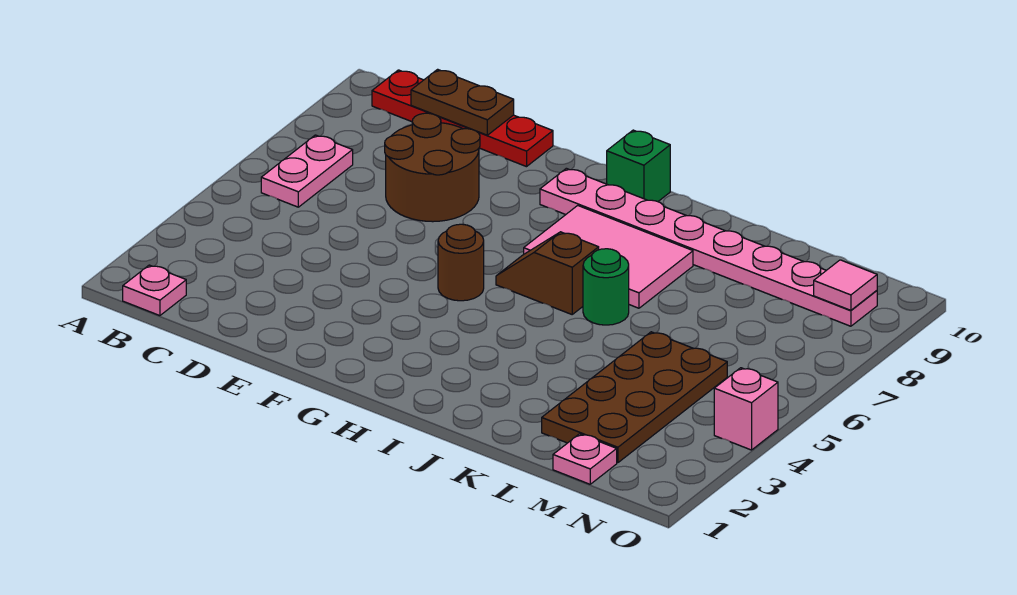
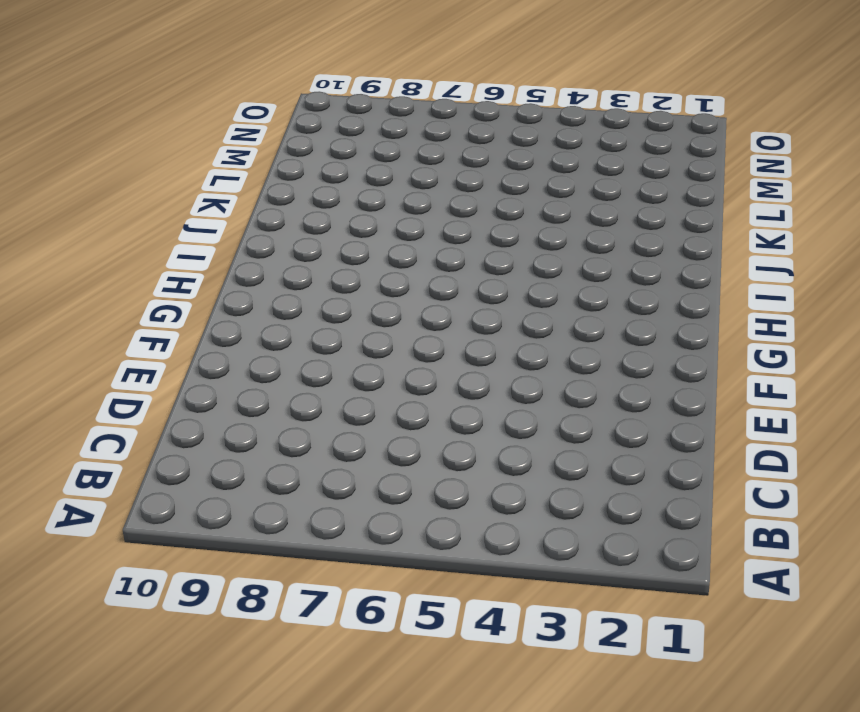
none -> pink plate B1 level 1
none -> pink plate B6:B7 level 1
none -> red plate B10:E10 level 1

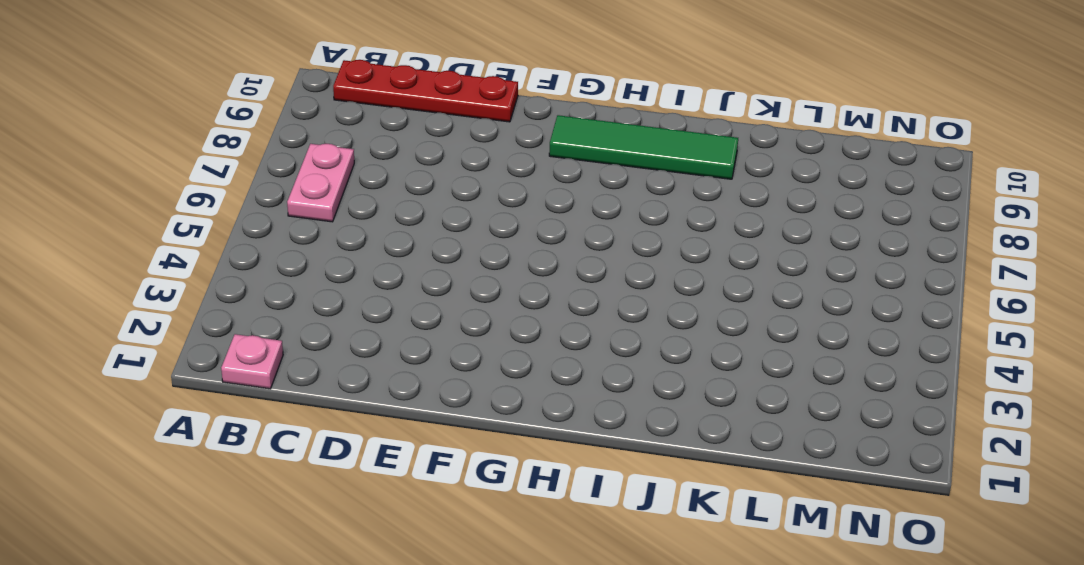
green tile G9:J9 level 1 -> pink plate G9:N9 level 1
none -> brown round brick D7:E8 level 1
none -> brown round brick G5 level 1
none -> brown slope H6:I6 level 1 top I

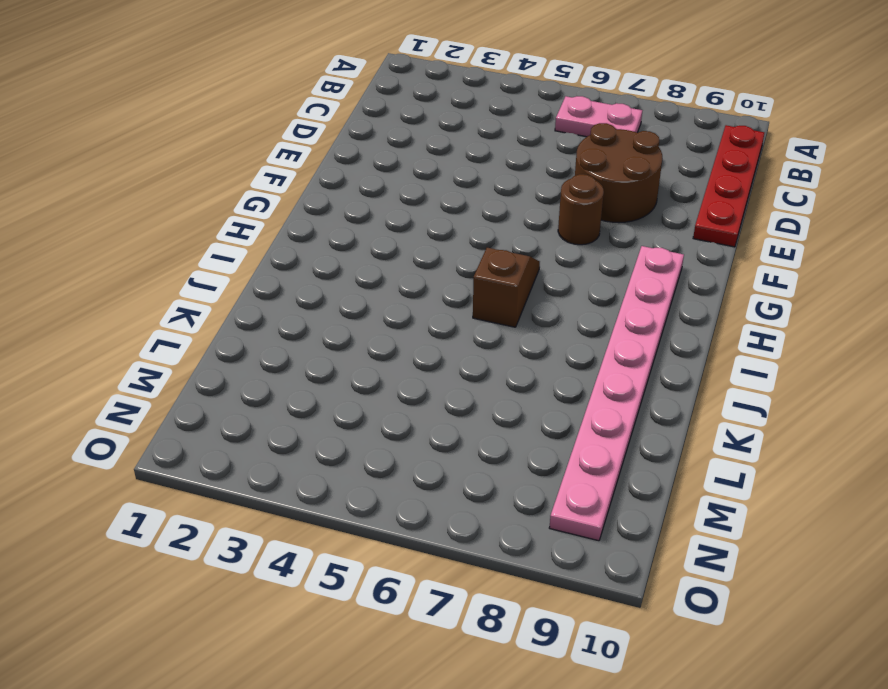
brown round brick F7 level 1 -> brown round brick G5 level 1
none -> pink plate B1 level 1
none -> pink tile H7:J8 level 1
none -> green brick H10 level 1

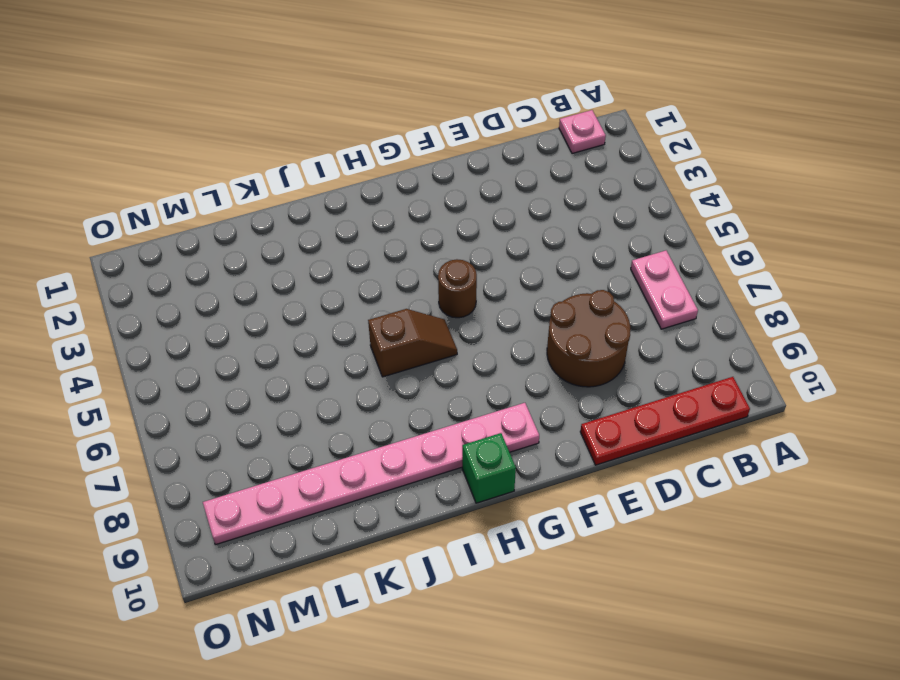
none -> pink tile H7:J8 level 1
none -> green round brick J6 level 1
none -> brown plate L2:M5 level 1

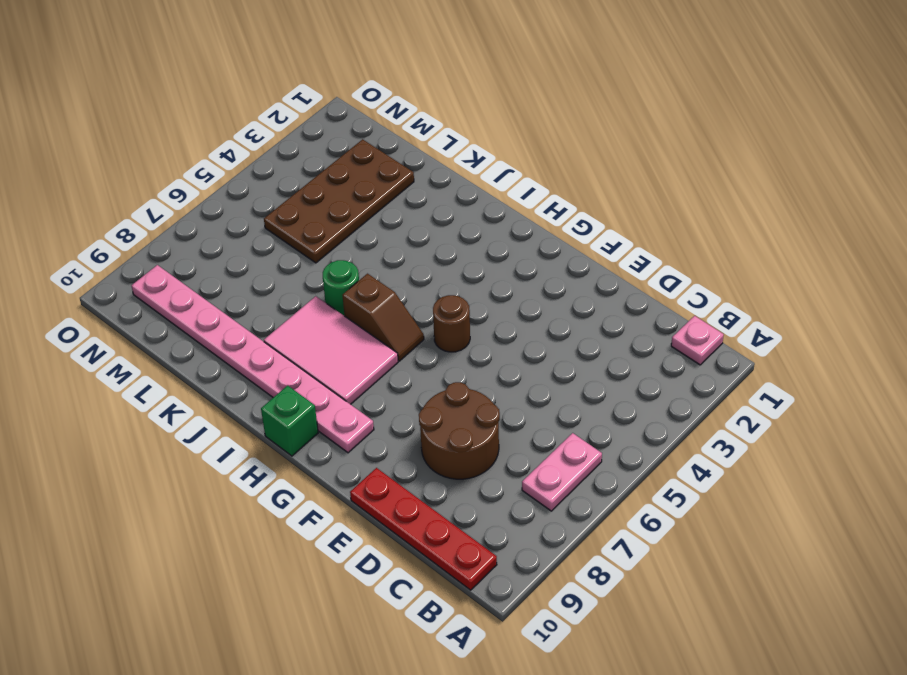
none -> pink plate M1 level 1
none -> pink brick O4 level 1
none -> brown plate C10:D10 level 2

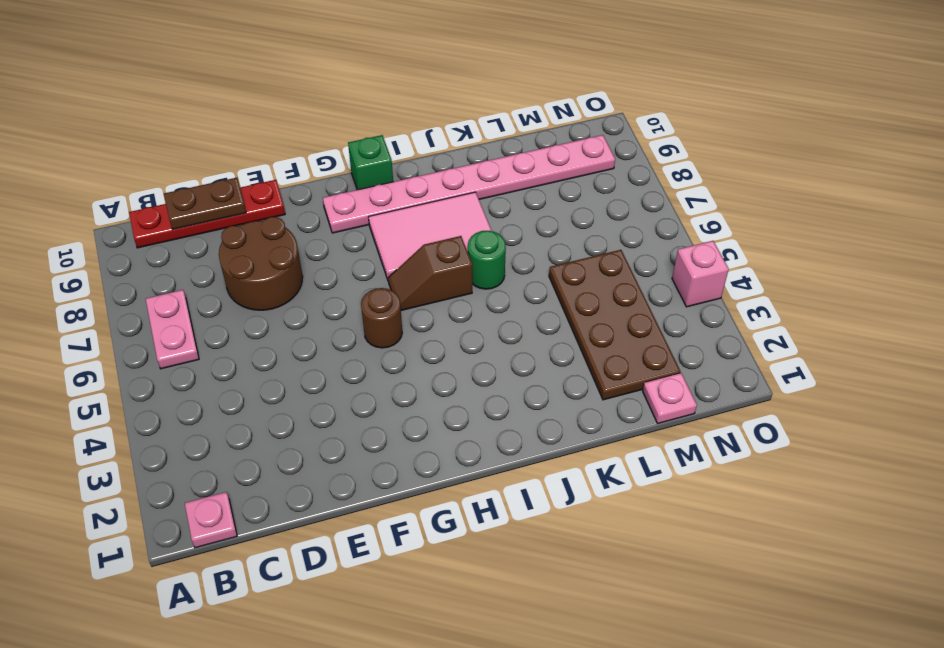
none -> pink tile N9 level 2

